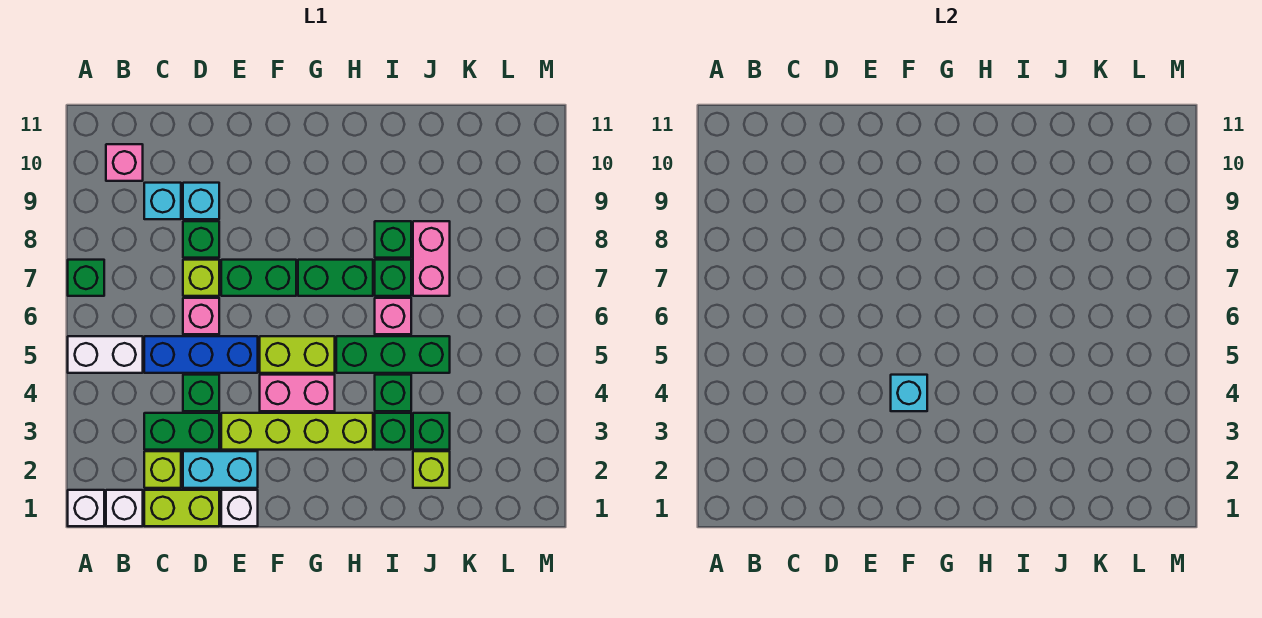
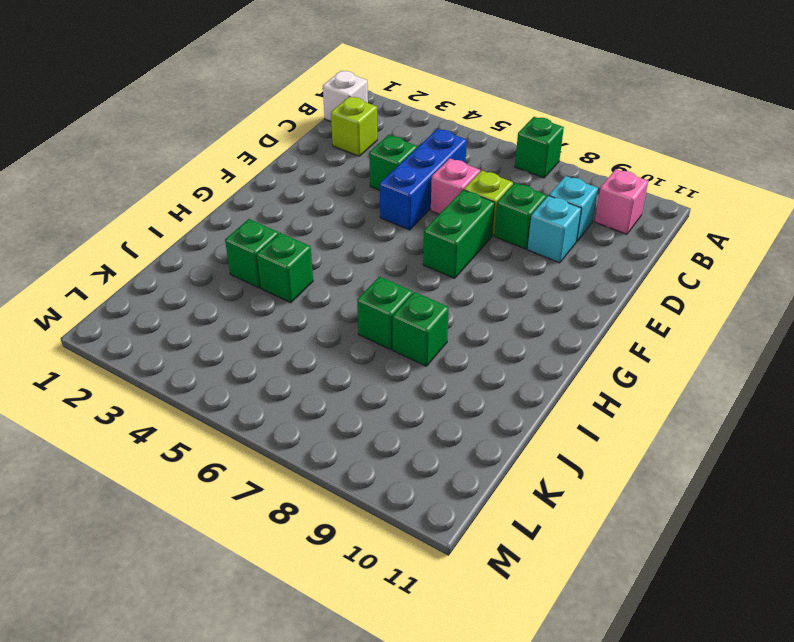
none -> white brick A1 level 1
none -> white brick A5:B5 level 1
none -> lime brick C1:D1 level 1
none -> green brick C3:D3 level 1

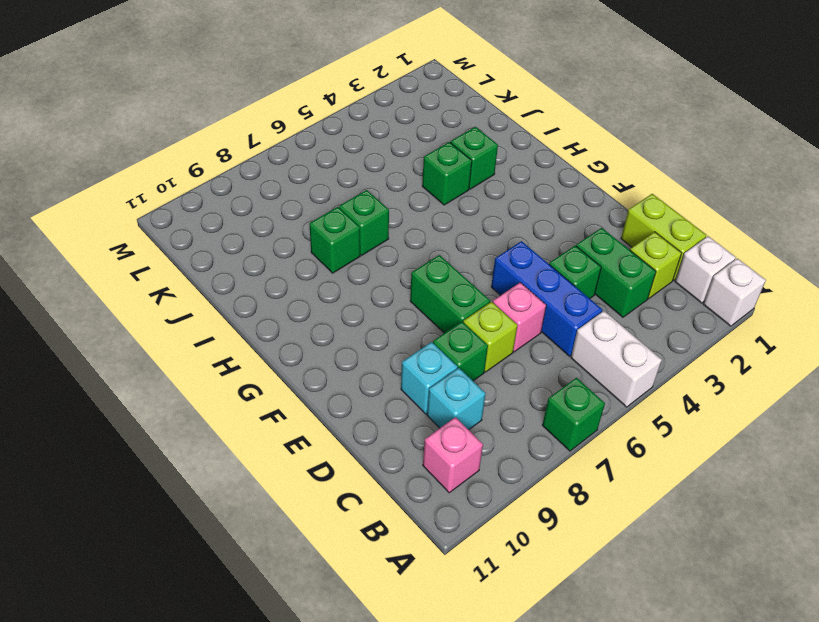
none -> cyan brick D2:E2 level 1
none -> white brick E1 level 1
none -> lime brick E3:H3 level 1
none -> pink brick F4:G4 level 1

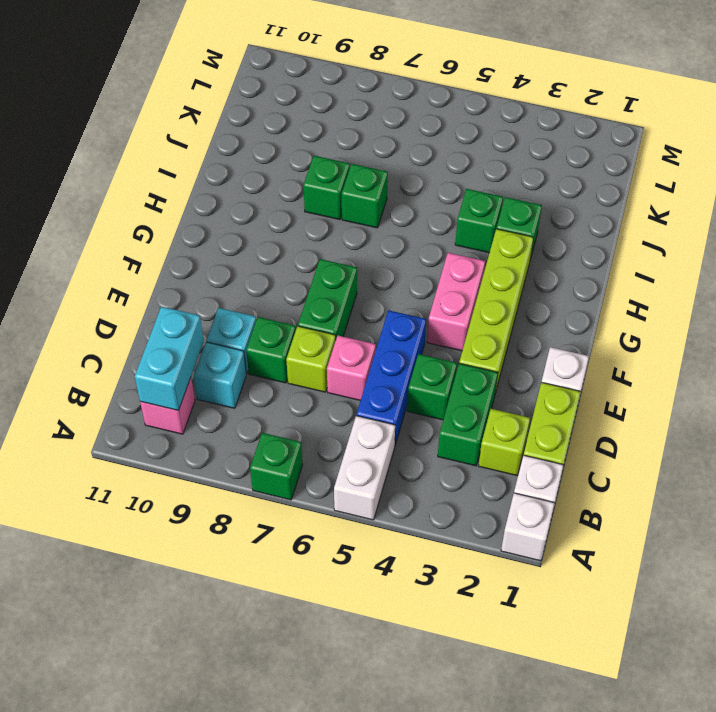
cyan brick B10:C10 level 2 -> cyan brick D2:E2 level 1
none -> lime brick F5:G5 level 1
none -> green brick G7:H7 level 1
none -> green brick H5:J5 level 1
none -> pink brick I6 level 1

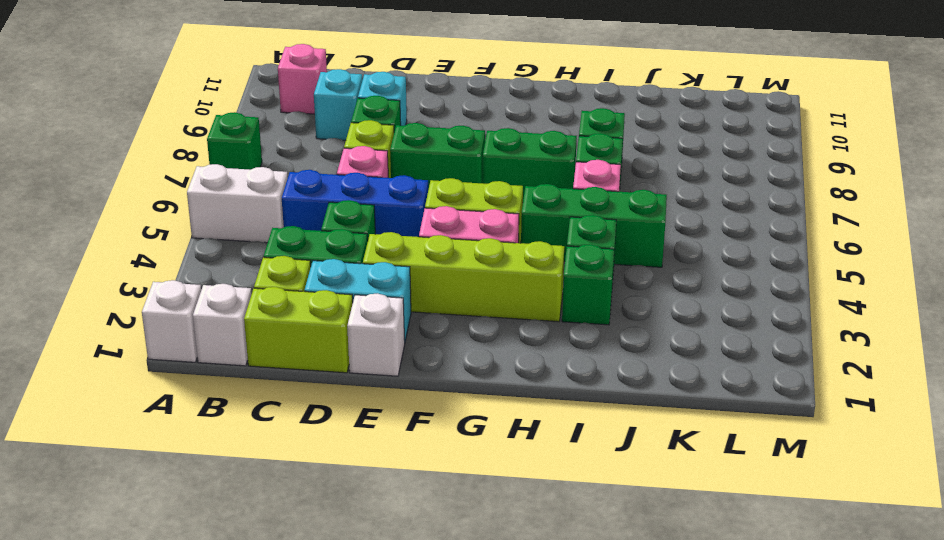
none -> lime brick J2 level 1
none -> green brick J3 level 1
none -> pink brick J7:J8 level 1
none -> cyan brick F4 level 2

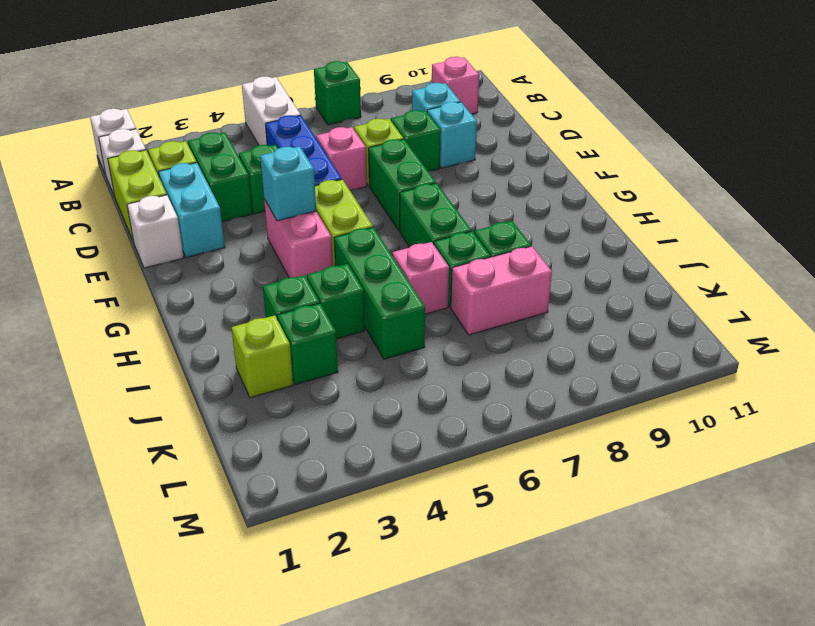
none -> lime brick E3:H3 level 1

